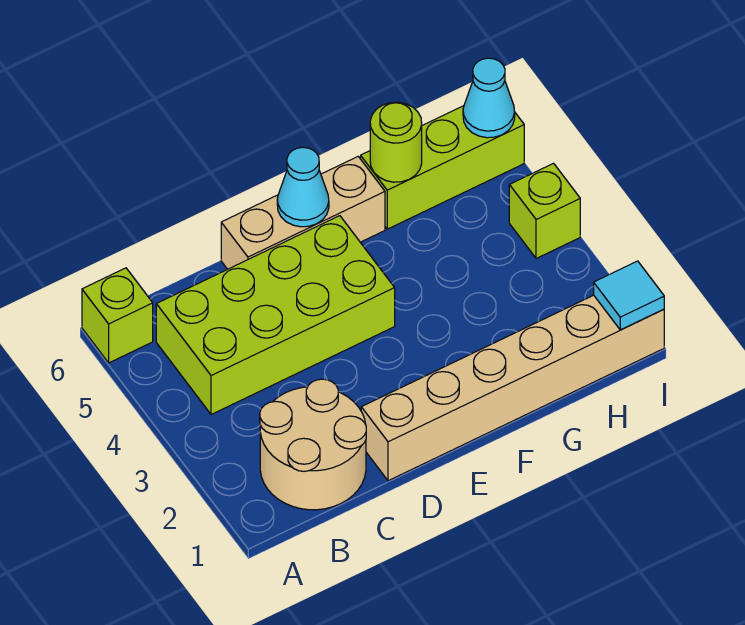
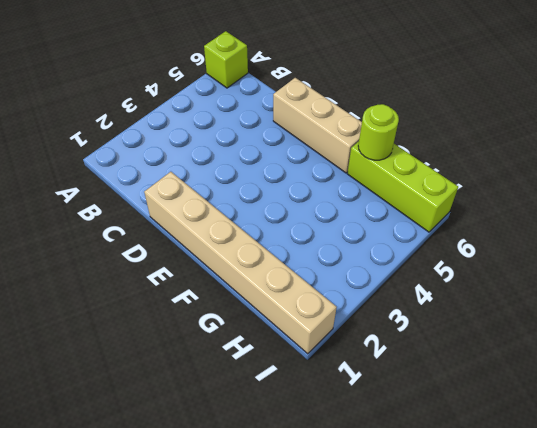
none -> tan round brick B1:C2 level 1
none -> lime brick B4:E5 level 1

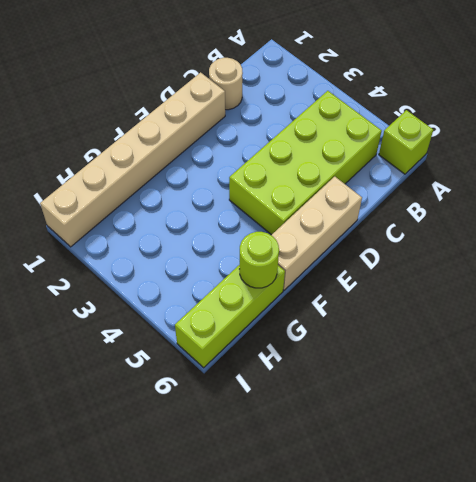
tan round brick C1 level 1 -> tan round brick B1:C2 level 1
none -> lime brick I4 level 1
none -> cyan cone E6 level 2

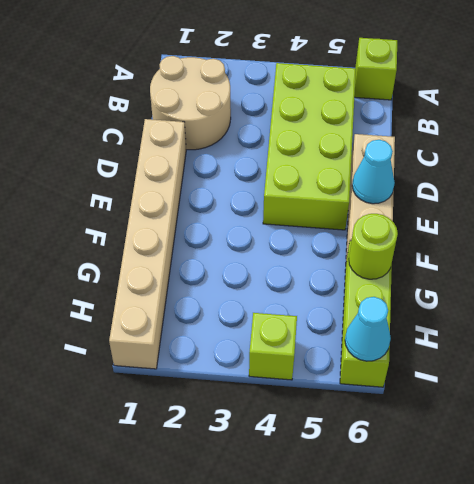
none -> cyan tile I1 level 2

